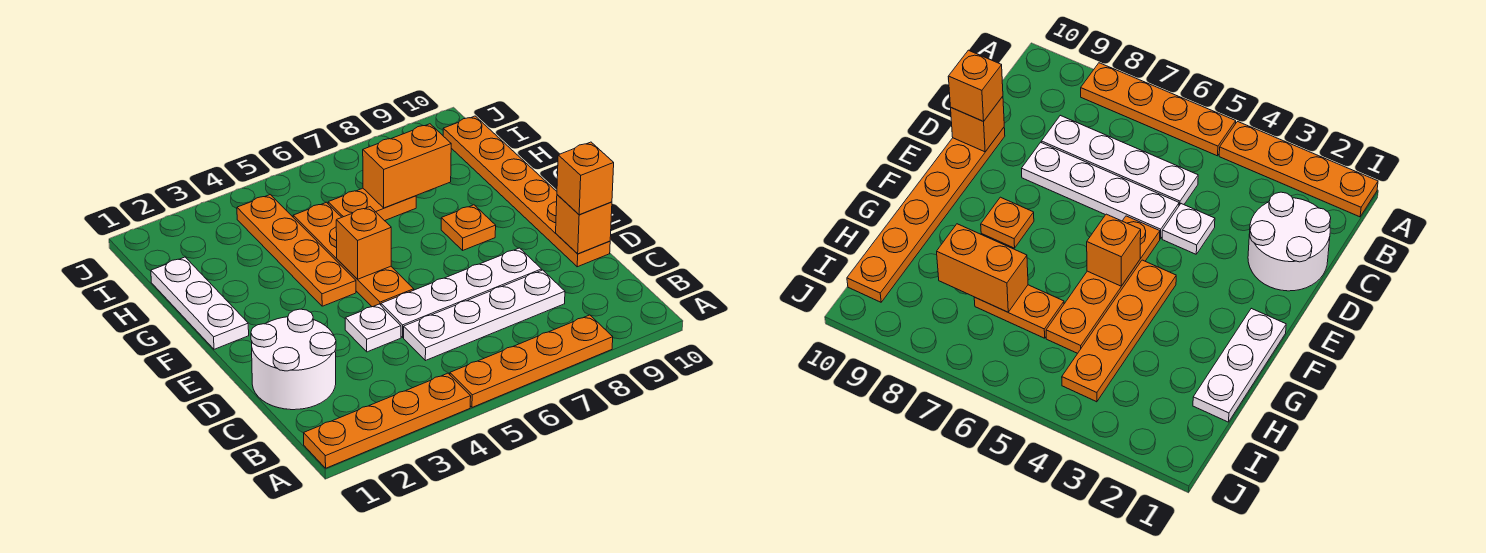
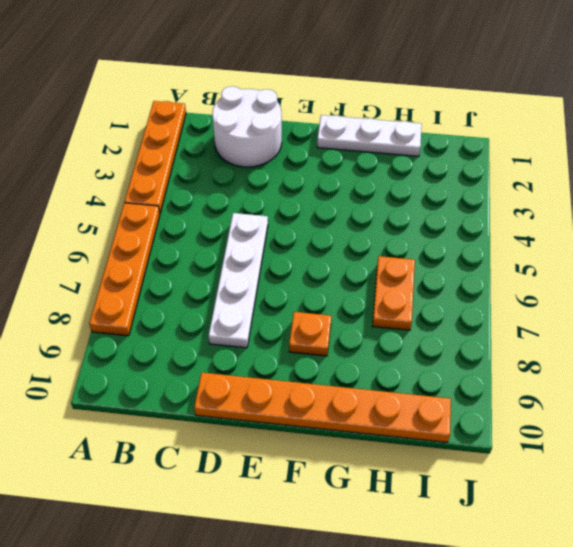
none -> white plate C5:C8 level 1
none -> white plate D4 level 1
none -> orange plate E5:H5 level 1

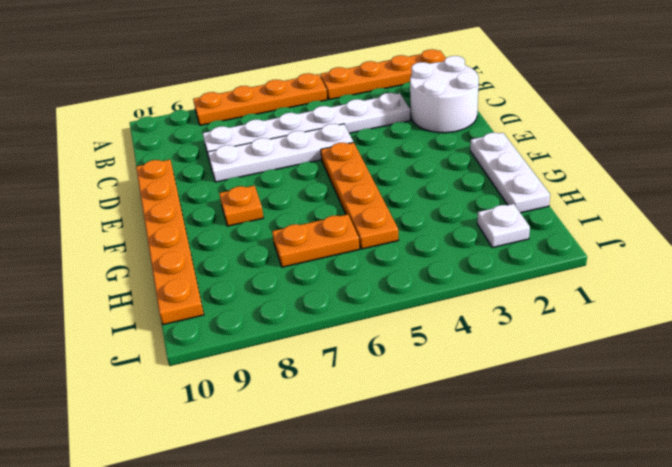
white plate C3:C8 level 1 -> white plate C5:C8 level 1
white plate I2 level 1 -> white plate D4 level 1
none -> orange plate F4:I4 level 1
none -> orange brick D10 level 2
none -> orange brick F5 level 2

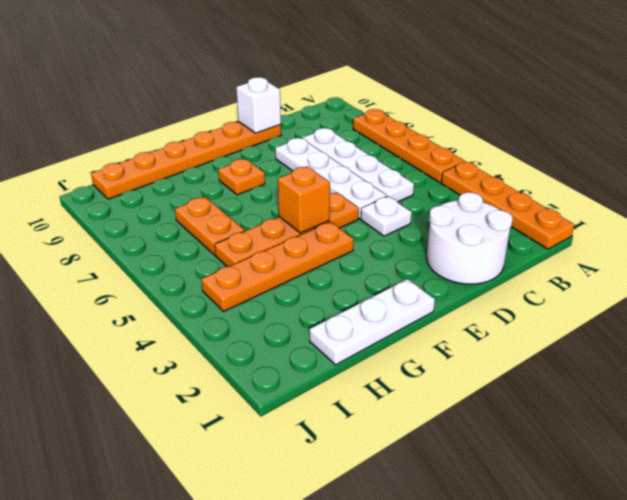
white brick D10 level 2 -> orange brick D10 level 2
none -> orange brick H7:H8 level 2
none -> orange brick D10 level 3

